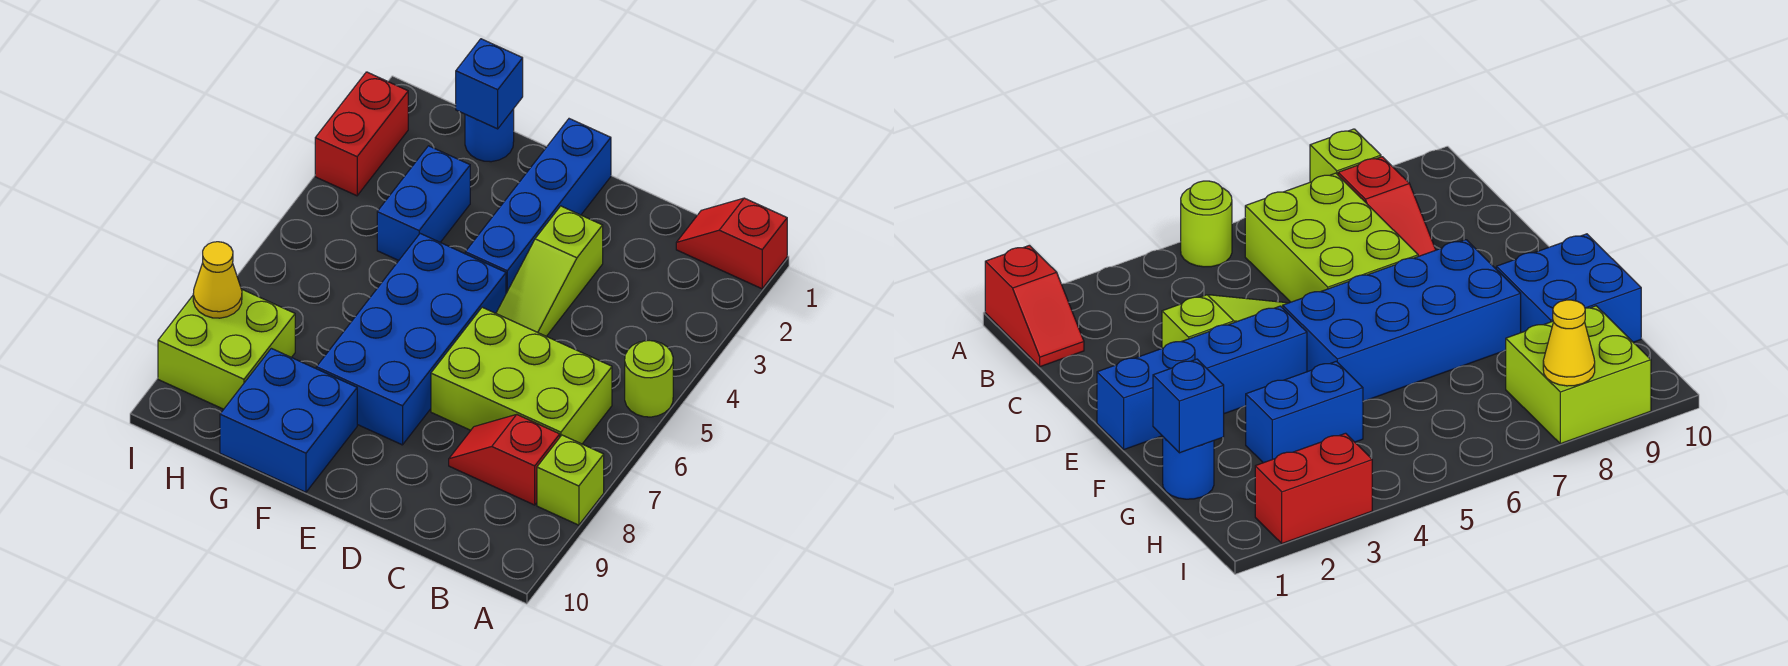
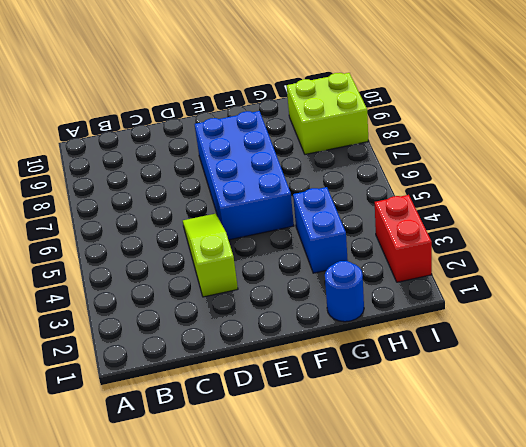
none -> red slope A1:B1 level 1 top A
none -> lime round brick A5 level 1
none -> lime brick A8 level 1

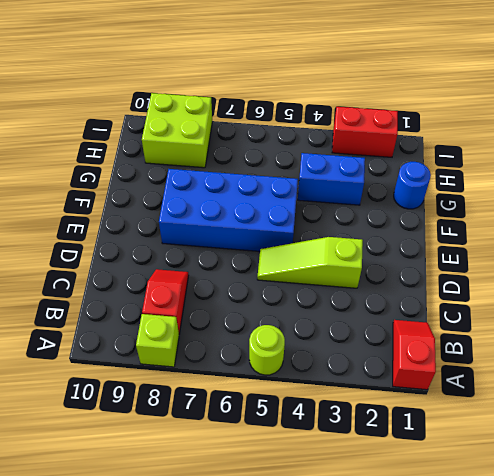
none -> lime brick B6:D7 level 1
none -> blue brick E1:E4 level 1
none -> blue brick F9:G10 level 1

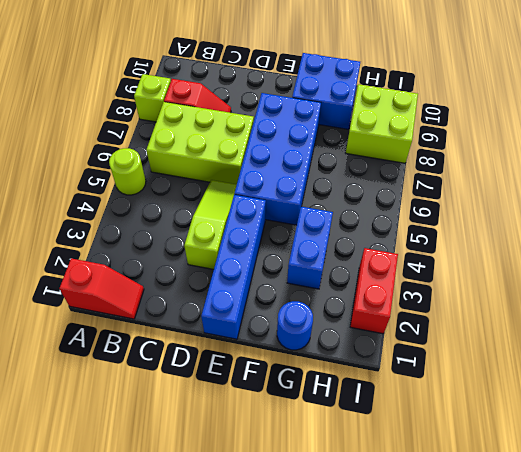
none -> blue brick G1 level 2
none -> yellow cone I8 level 2

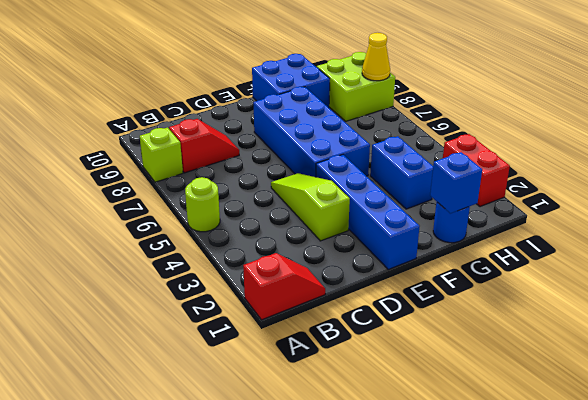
none -> lime brick B6:D7 level 1

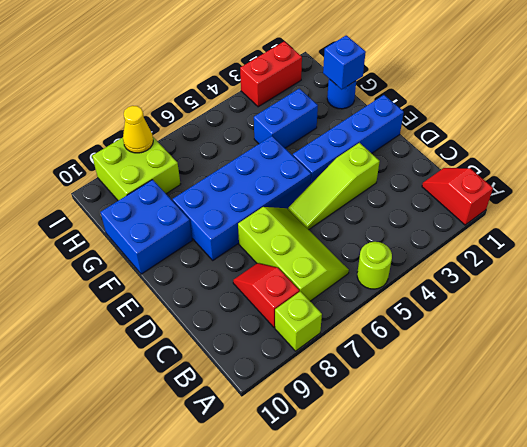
lime slope B6:D7 level 1 top 7 -> lime brick B6:D7 level 1

